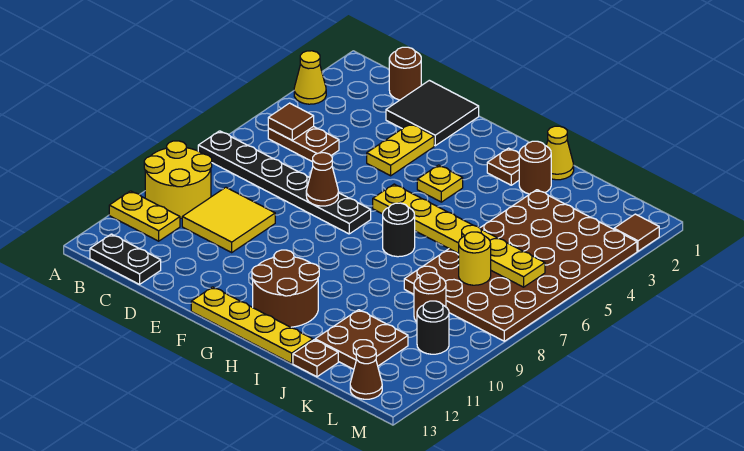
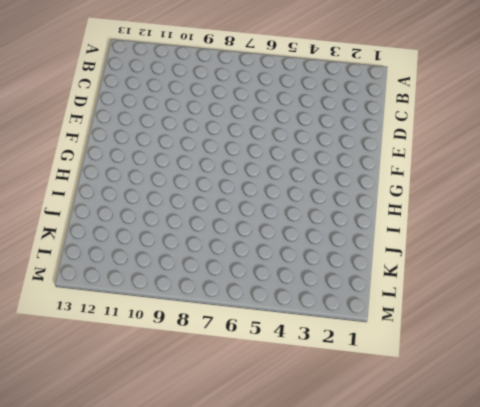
none -> yellow cone A3 level 1
none -> black plate A7:F7 level 1
none -> yellow round brick A9:B10 level 1

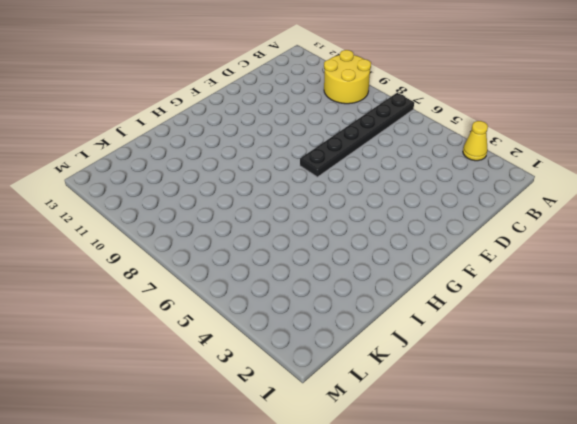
none -> yellow plate A11:B11 level 1
none -> brown plate B5:C5 level 1
none -> black plate B13:C13 level 1

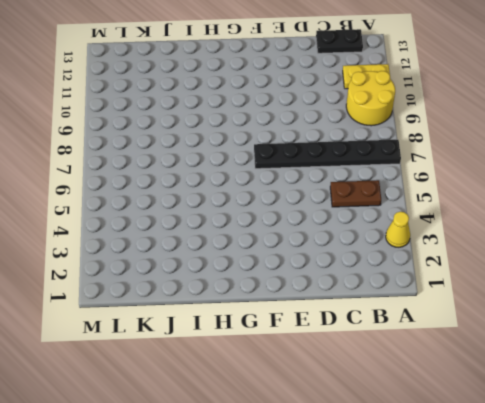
none -> brown round brick C1 level 1
none -> yellow tile C9:D10 level 1
none -> black tile D1:E2 level 1

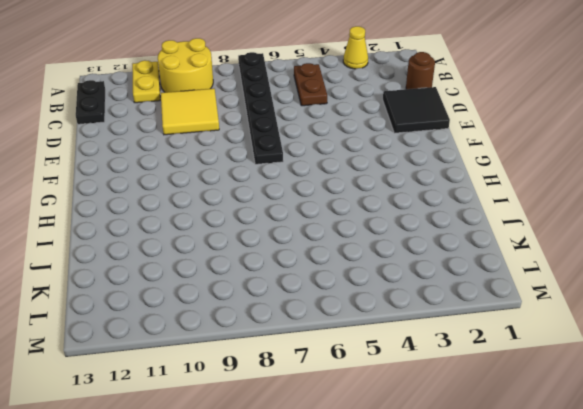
none -> yellow plate E3:E4 level 1
none -> yellow plate F13:I13 level 1
none -> yellow plate G4 level 1

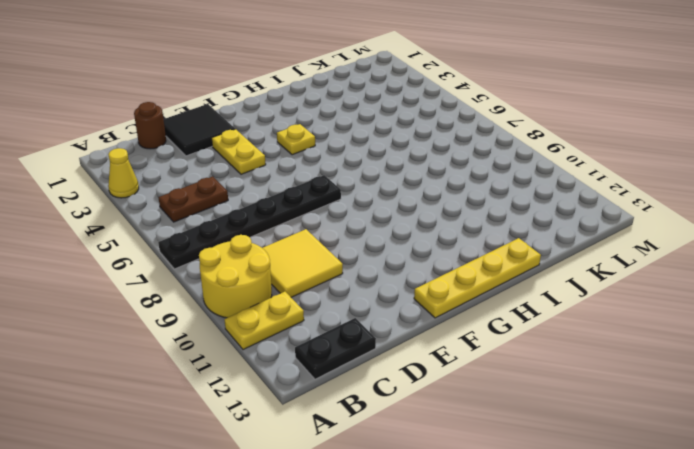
none -> brown round brick G11:H12 level 1
none -> brown plate H2 level 1
none -> black round brick H7 level 1

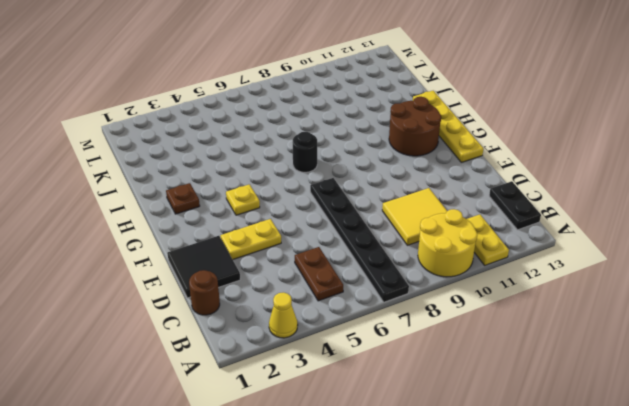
none -> yellow cone I1 level 1
none -> brown round brick I2 level 1
none -> brown plate J3:M8 level 1

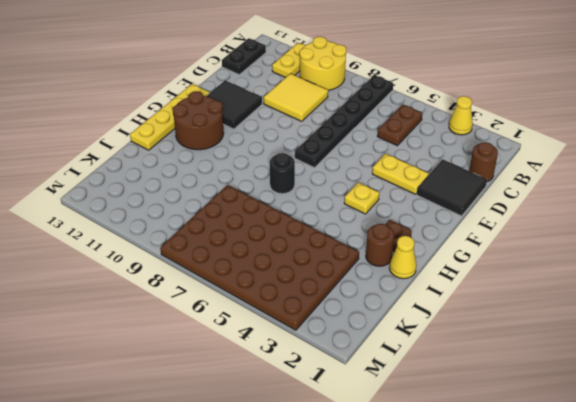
black tile E11:F12 level 1 -> none
none -> brown plate J11:K12 level 1
none -> brown plate J13 level 1
none -> brown round brick K9 level 1

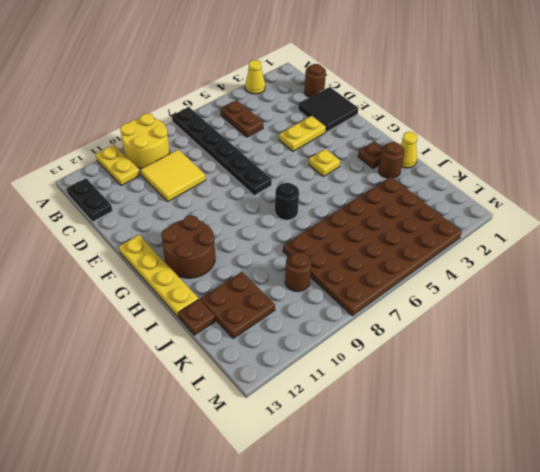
none -> black round brick L10 level 1
none -> brown cone L13 level 1
none -> brown tile M2 level 1

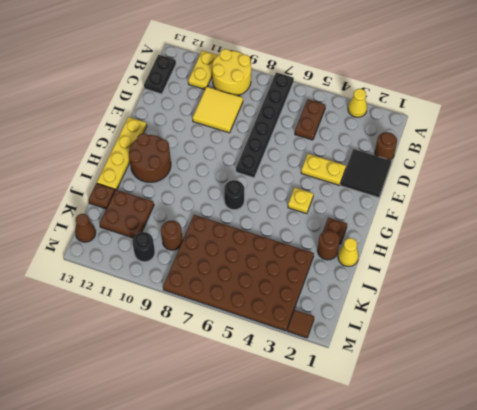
none -> brown tile B5 level 2
none -> brown cone E7 level 2
none -> yellow plate G6:L6 level 2

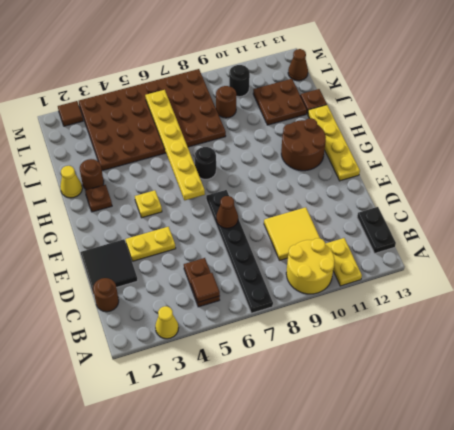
none -> yellow round brick K7 level 2

